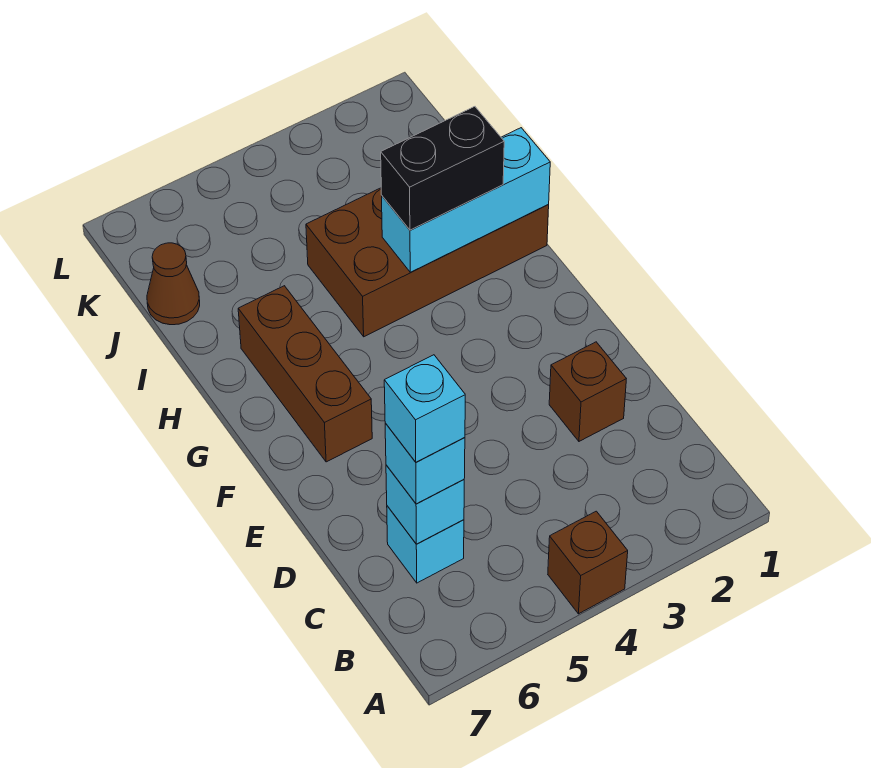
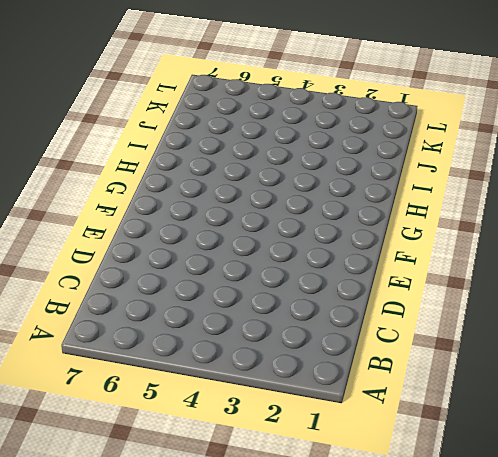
none -> brown brick A4 level 1
none -> cyan brick C6 level 1

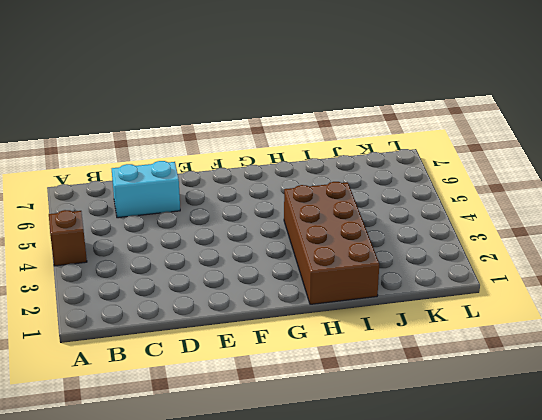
cyan brick C6:D6 level 1 -> cyan brick C6 level 1
none -> brown brick D2 level 1
none -> brown brick F6:H6 level 1

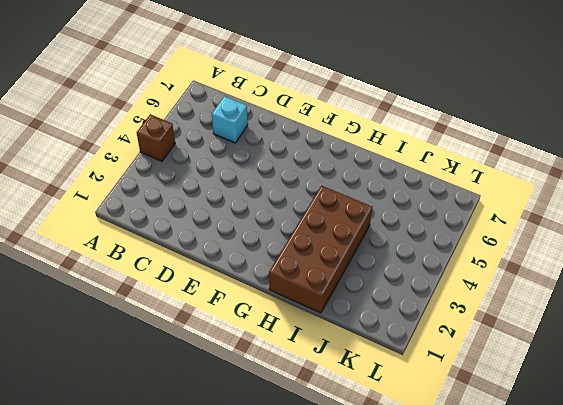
none -> brown brick D2 level 1
none -> brown brick F6:H6 level 1

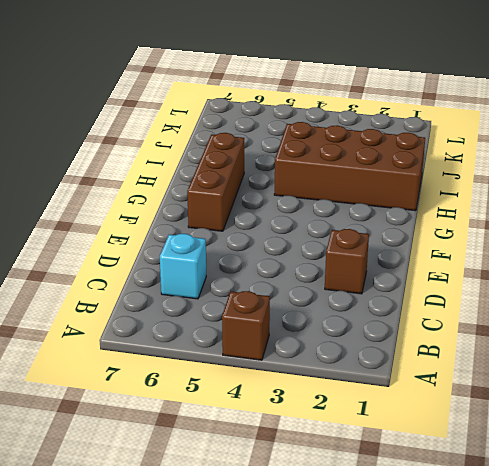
none -> brown cone J7 level 1
none -> cyan brick C6 level 2

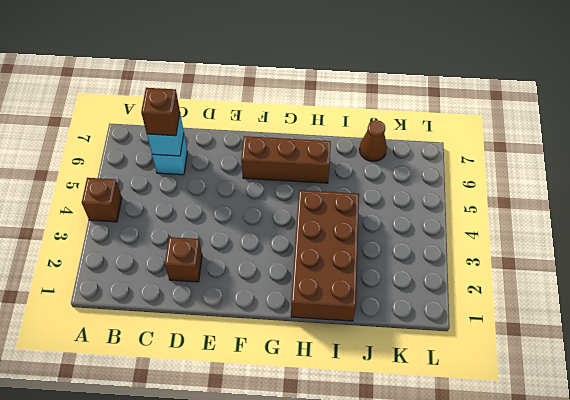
brown brick C6 level 3 -> cyan brick C6 level 3
none -> cyan brick H1:H3 level 2
none -> black brick H2:H3 level 3

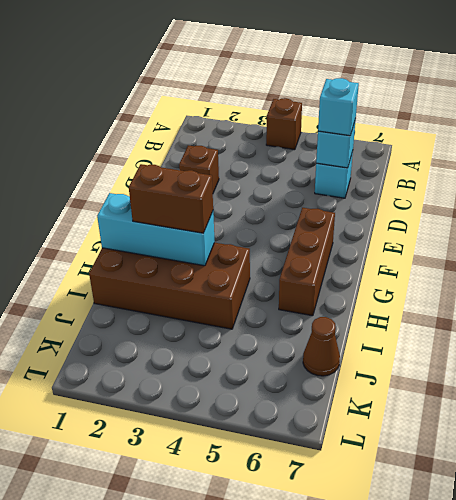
brown brick H2:H3 level 3 -> black brick H2:H3 level 3
none -> cyan brick C6 level 4

